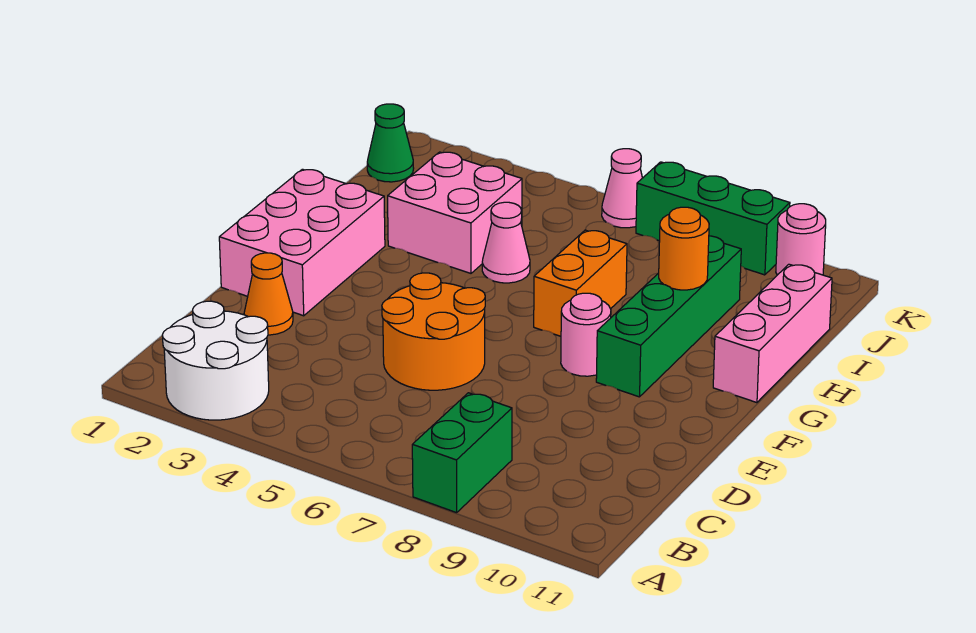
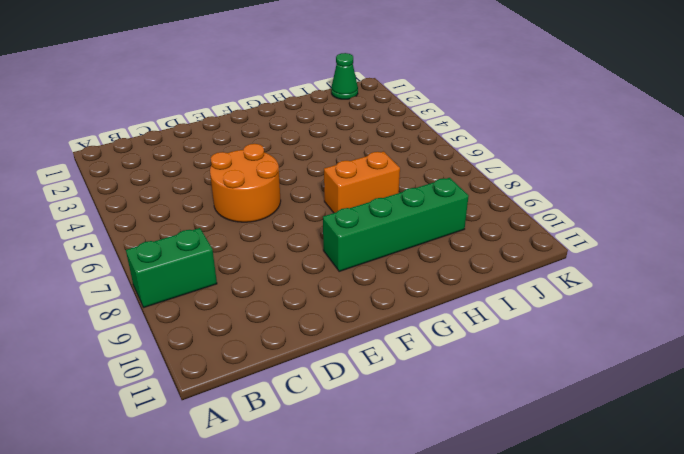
none -> white round brick A2:B3 level 1
none -> orange cone D2 level 1
none -> pink brick E1:G2 level 1

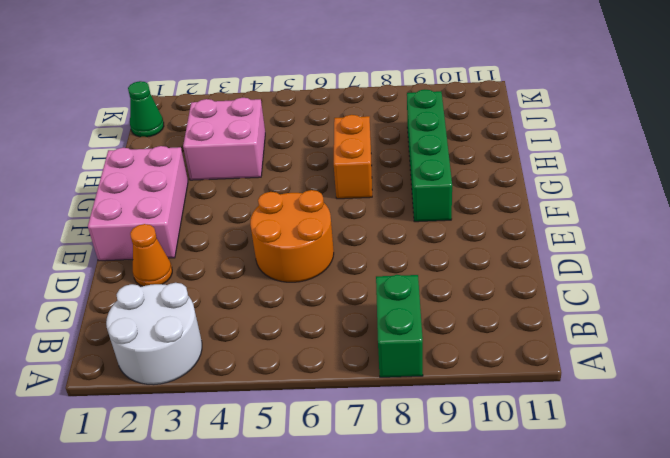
none -> pink round brick F8 level 1
none -> pink brick G11:I11 level 1
none -> pink cone H5 level 1

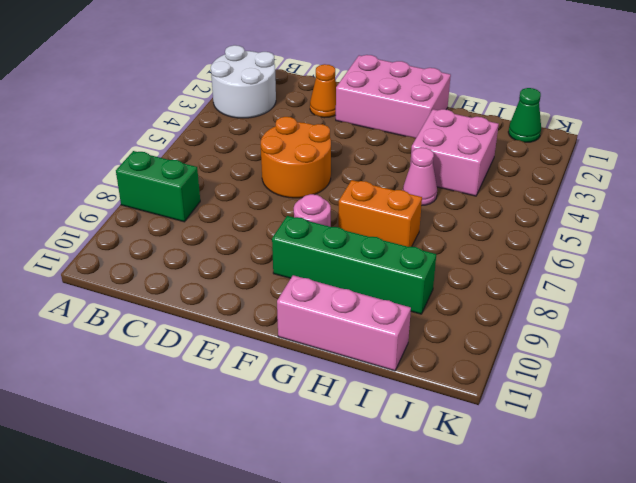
none -> pink cone K6 level 1
none -> green brick K7:K9 level 1
none -> pink round brick K10 level 1

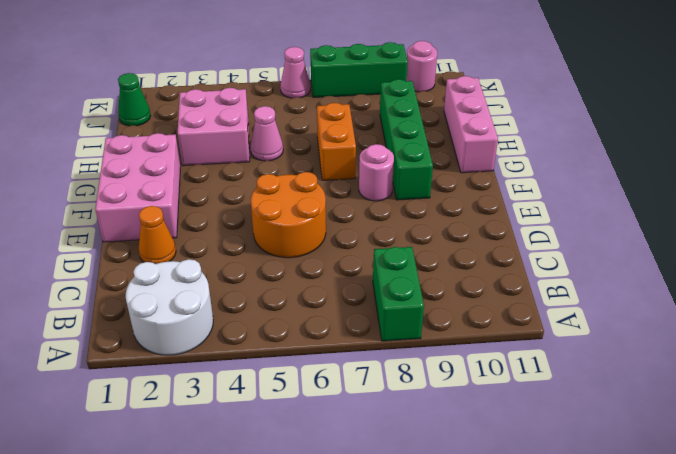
none -> orange round brick H9 level 2

